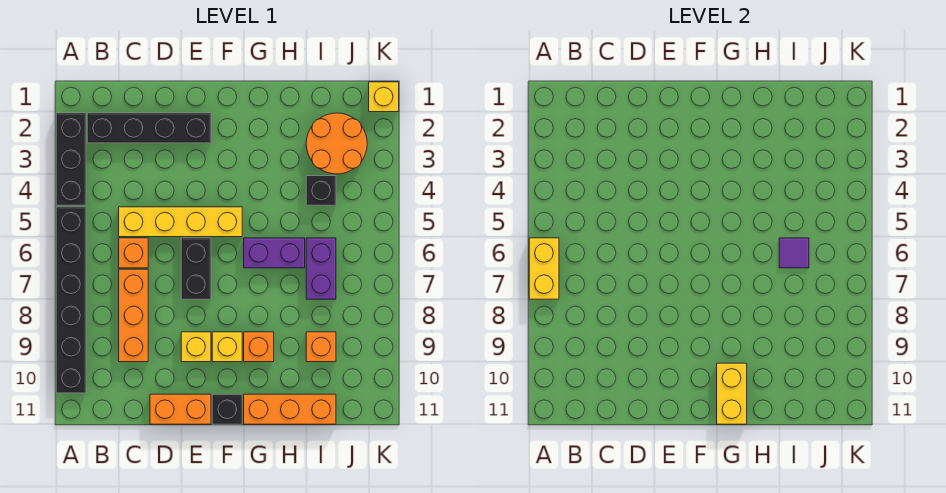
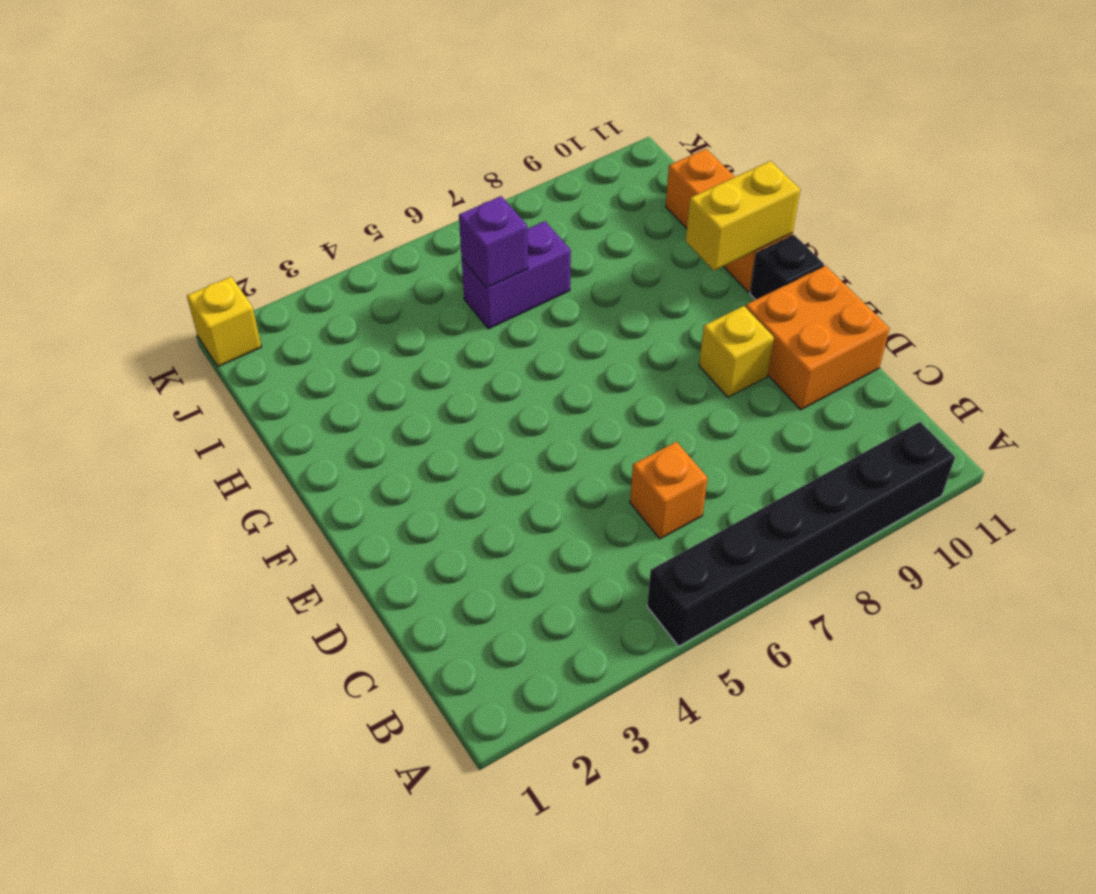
orange brick D10:E11 level 1 -> orange brick D11:E11 level 1
purple brick I6 level 2 -> purple tile I6 level 2
none -> black brick A2:A4 level 1
none -> black brick B2:E2 level 1
none -> yellow brick C5:F5 level 1

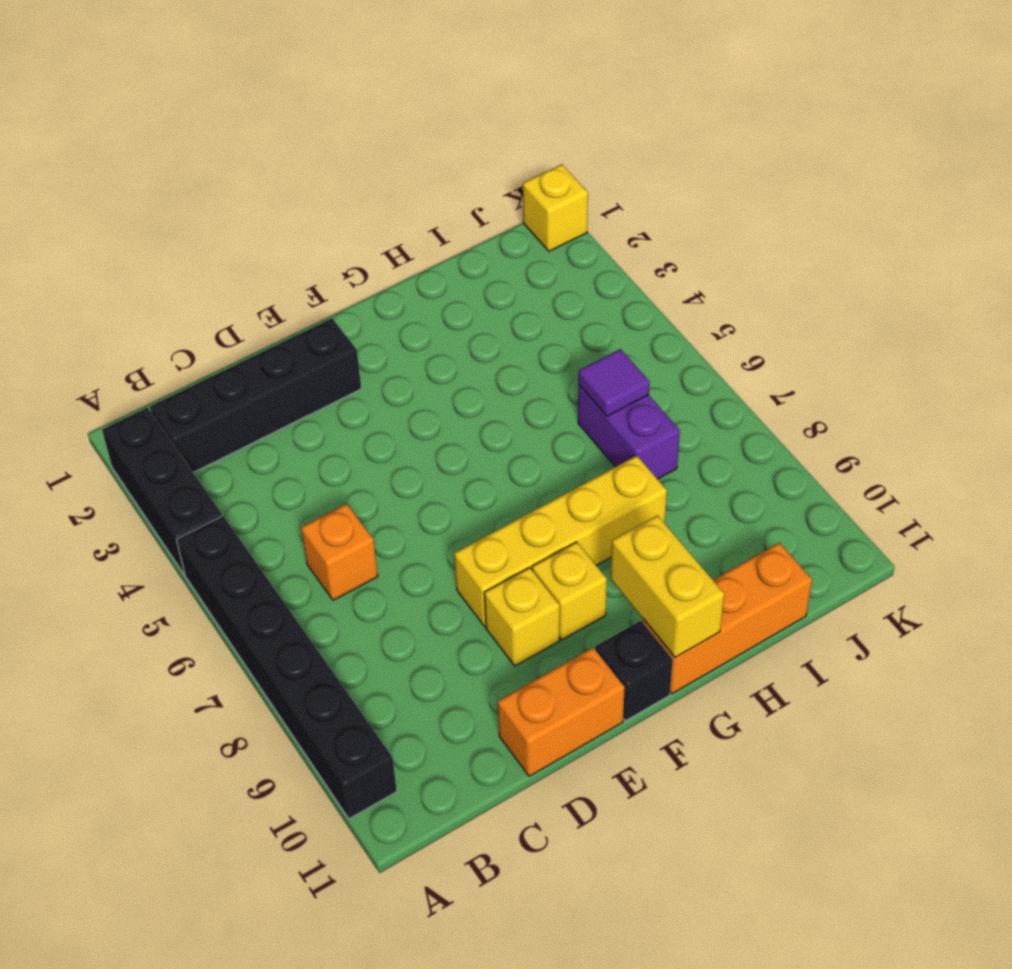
yellow brick E8:H8 level 1 -> yellow brick C5:F5 level 1
none -> orange brick C7:C9 level 1
none -> black brick E6:E7 level 1
none -> purple brick G6:H6 level 1

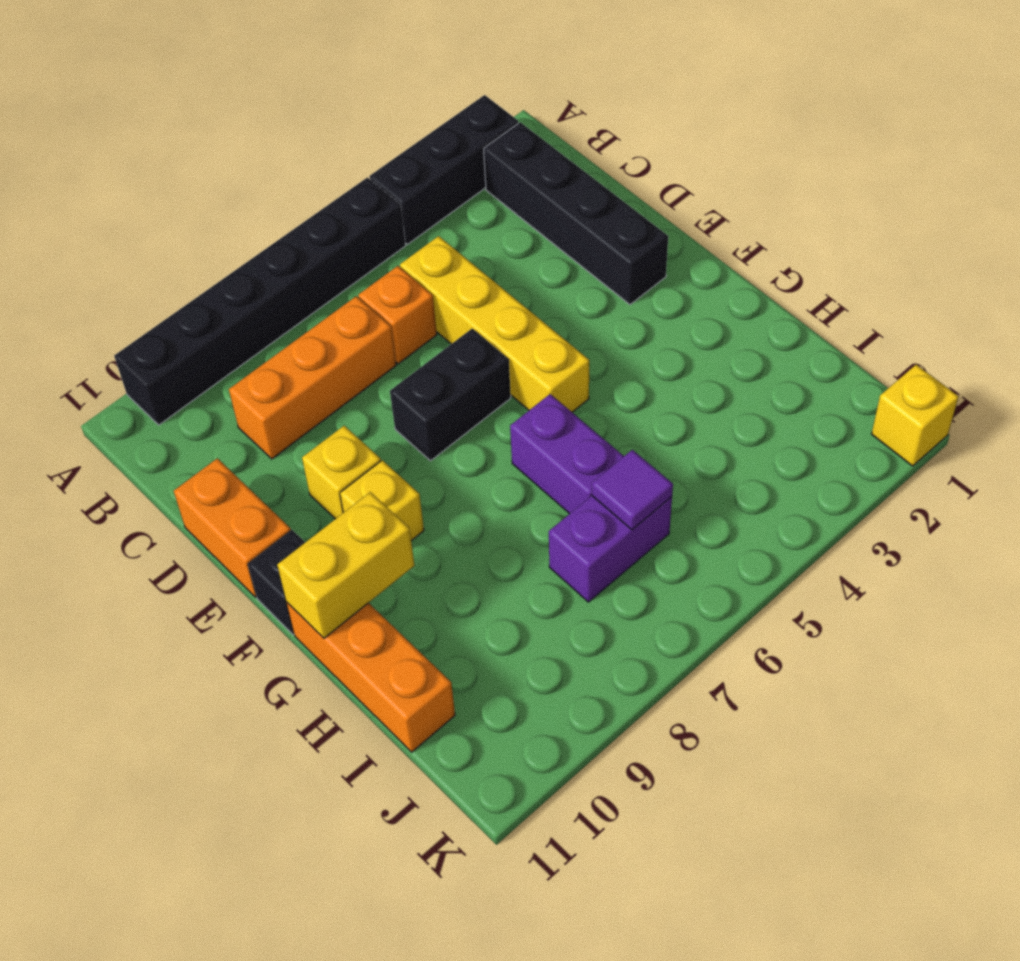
none -> orange brick G9 level 1
none -> orange round brick I2:J3 level 1
none -> black brick I4 level 1

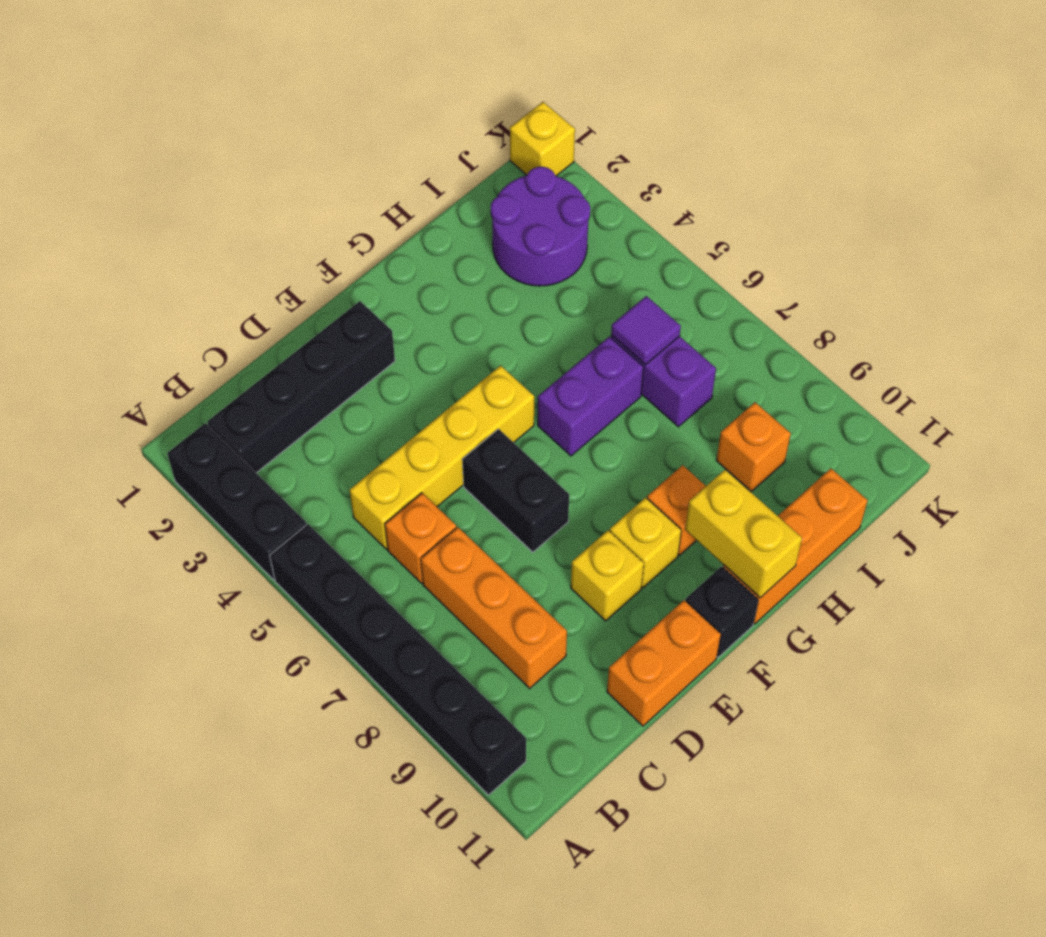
purple round brick I2:J3 level 1 -> orange round brick I2:J3 level 1
none -> black brick I4 level 1
none -> yellow brick A6:A7 level 2

